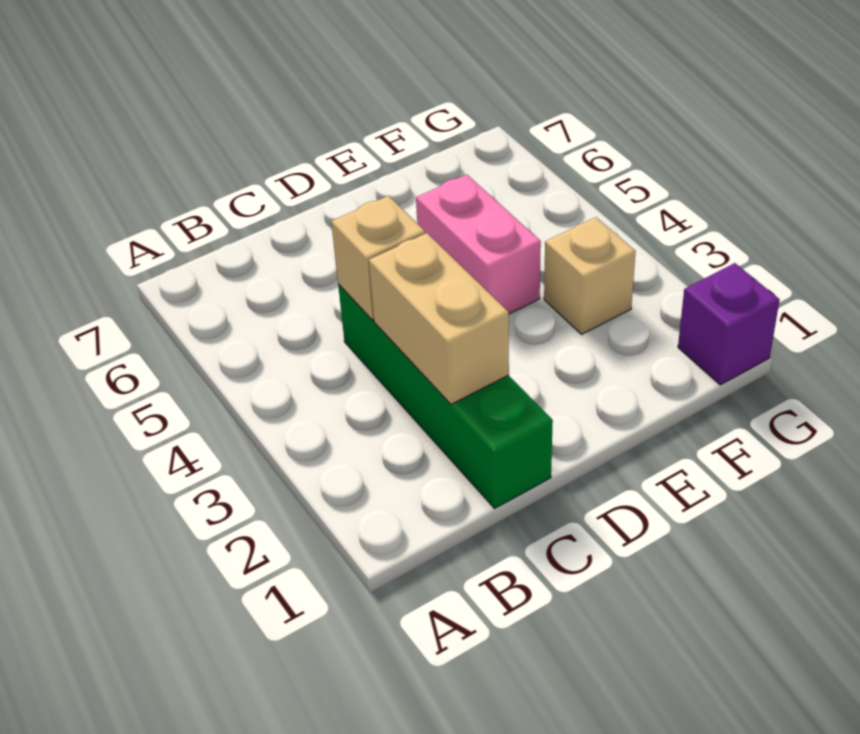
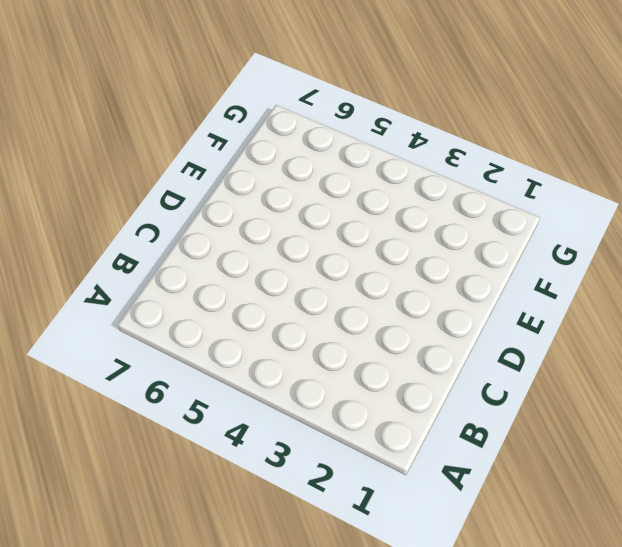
none -> green brick C1:C4 level 1
none -> pink brick E4:E5 level 1

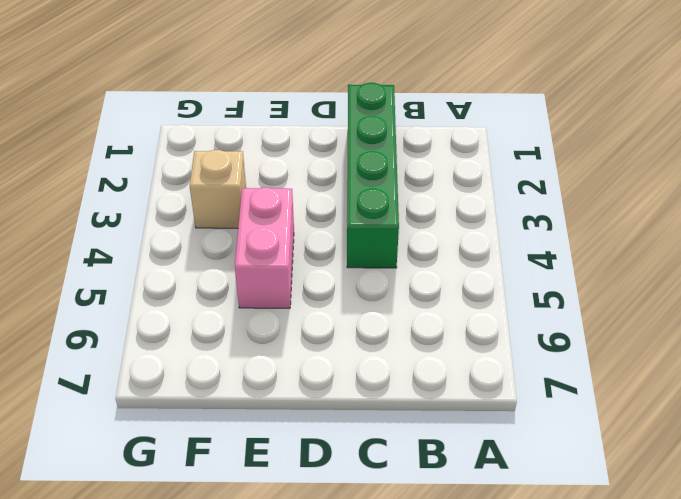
none -> purple brick G1 level 1
none -> tan brick C2:C3 level 2

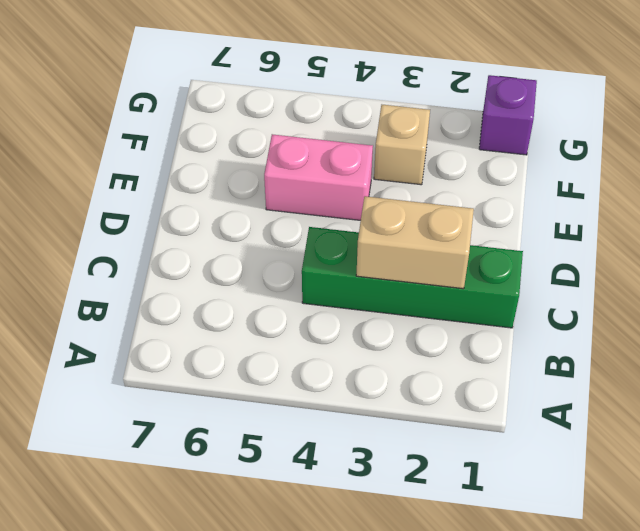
none -> tan brick C4 level 2

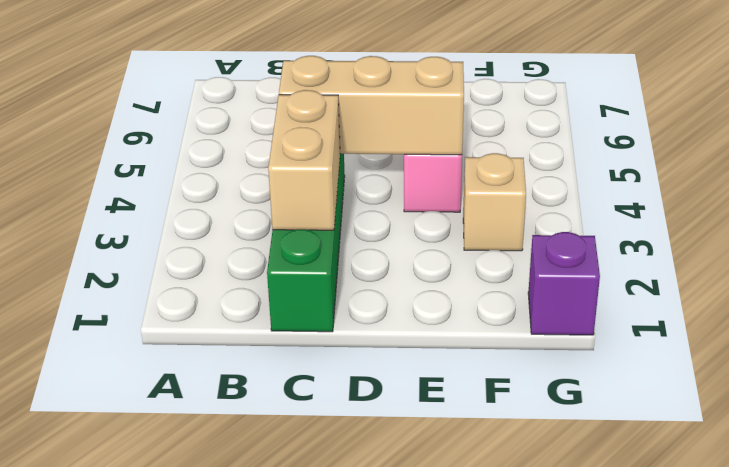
tan brick C4:E4 level 2 -> tan brick C4 level 2

